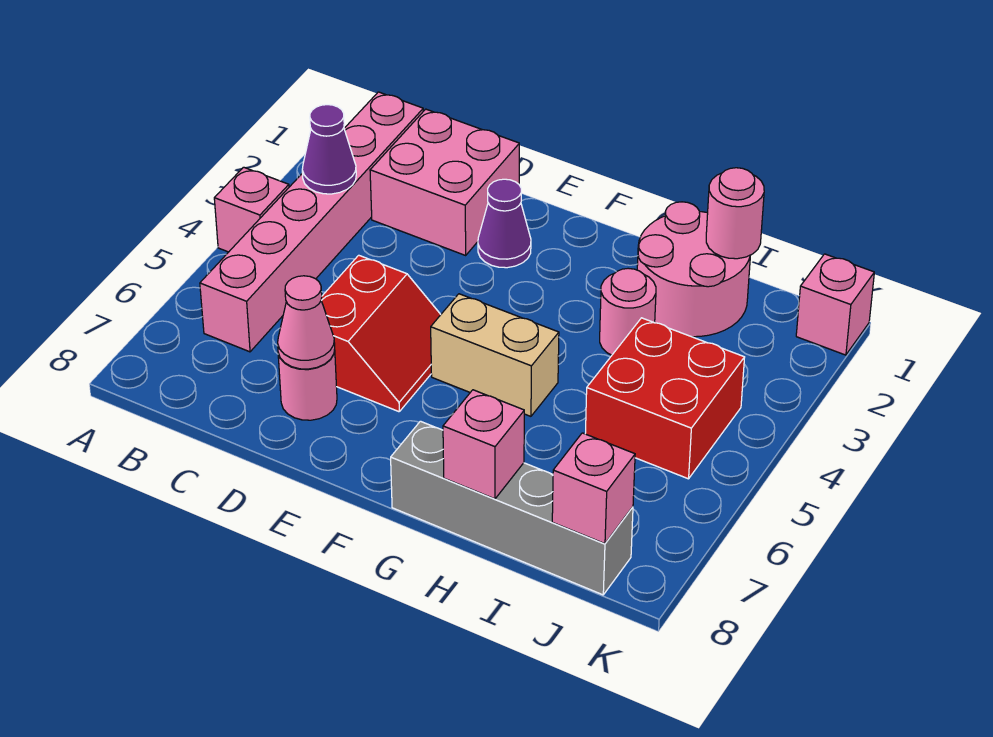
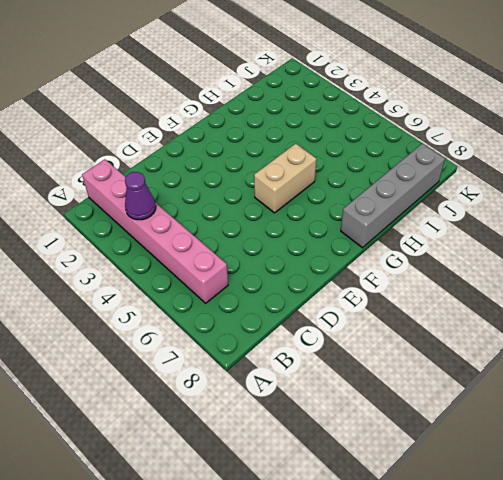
none -> pink brick A4 level 1
none -> pink brick C1:D2 level 1
none -> red slope D5:E6 level 1 top D

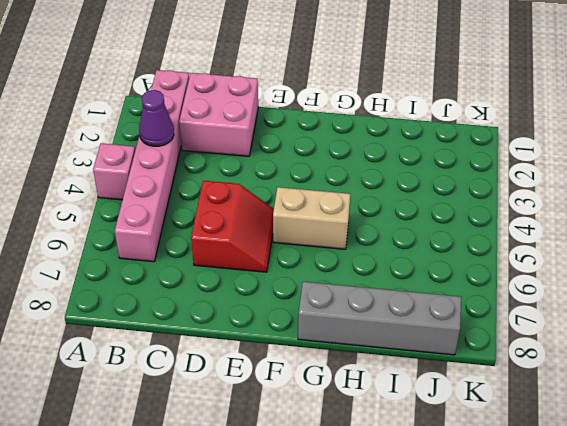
none -> pink round brick D7 level 1
none -> purple cone E2 level 1
none -> pink round brick H1:I2 level 1

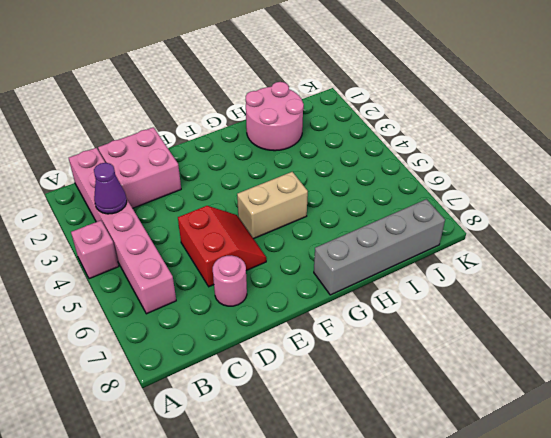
none -> purple cone E2 level 1
none -> pink round brick H3 level 1
none -> red brick I4:J5 level 1

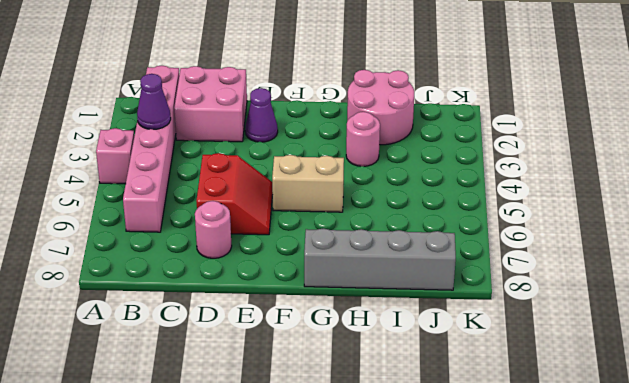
none -> red brick I4:J5 level 1
none -> pink brick K1 level 1
none -> pink cone D7 level 2

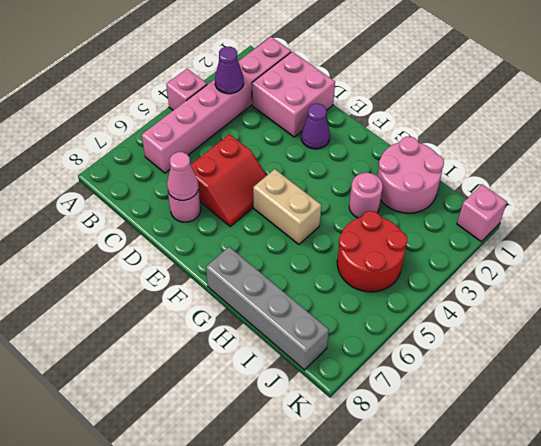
red round brick I4:J5 level 1 -> red brick I4:J5 level 1
none -> pink brick H8 level 2
none -> pink round brick I1 level 2
none -> pink brick J8 level 2

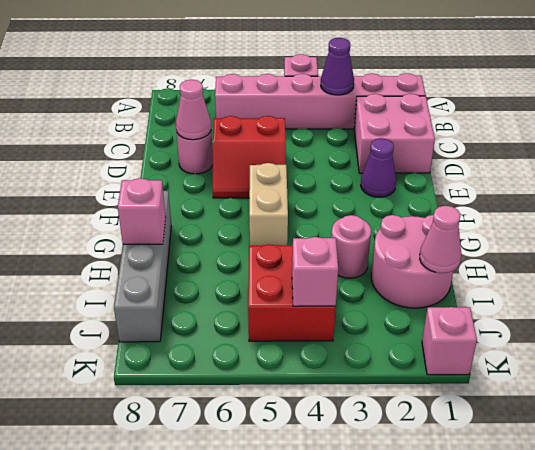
pink cone I1 level 2 -> pink round brick I1 level 2
pink brick J4 level 2 -> pink brick J8 level 2

